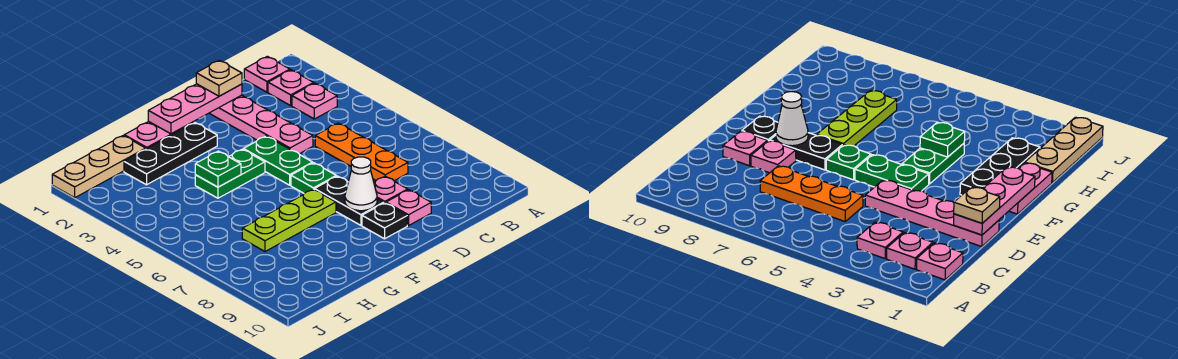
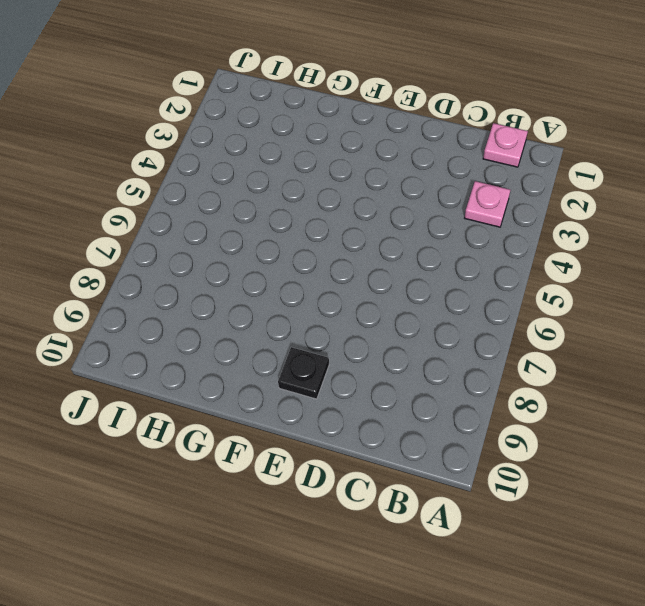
none -> pink plate B2 level 1
none -> orange plate C5:C7 level 1
none -> pink plate D1:D4 level 1

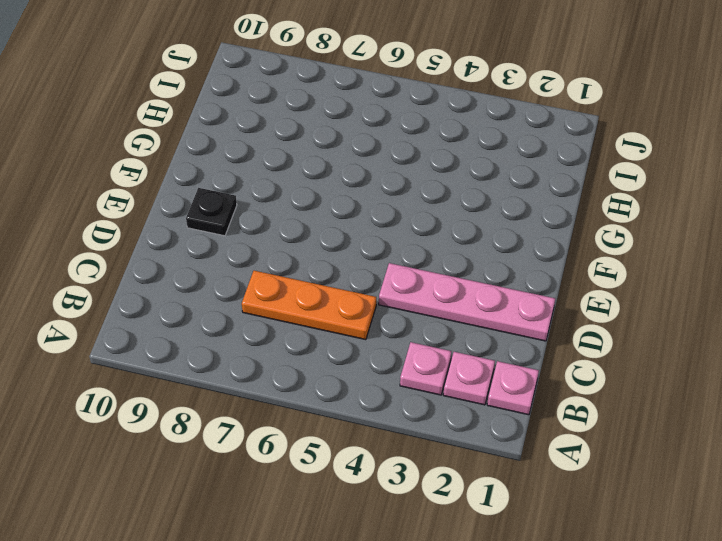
none -> pink plate D8 level 1
none -> pink plate D9 level 1
none -> green plate E4:E5 level 1

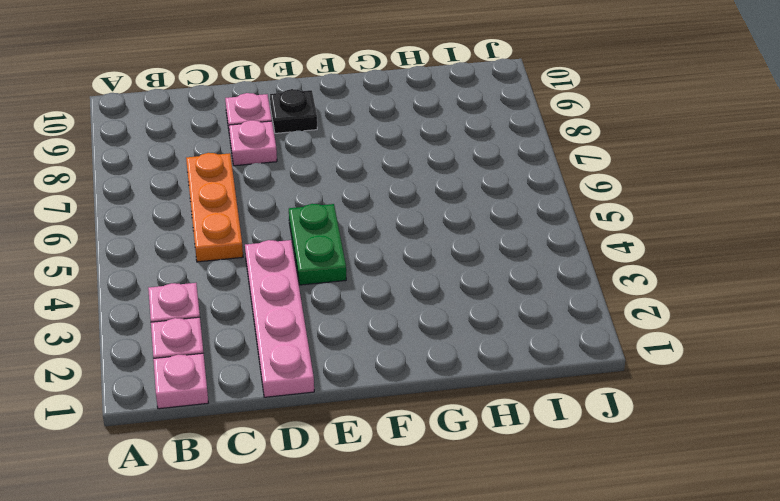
none -> green plate E6 level 1
none -> black plate E7:E8 level 1
none -> pink plate F1:G1 level 1

